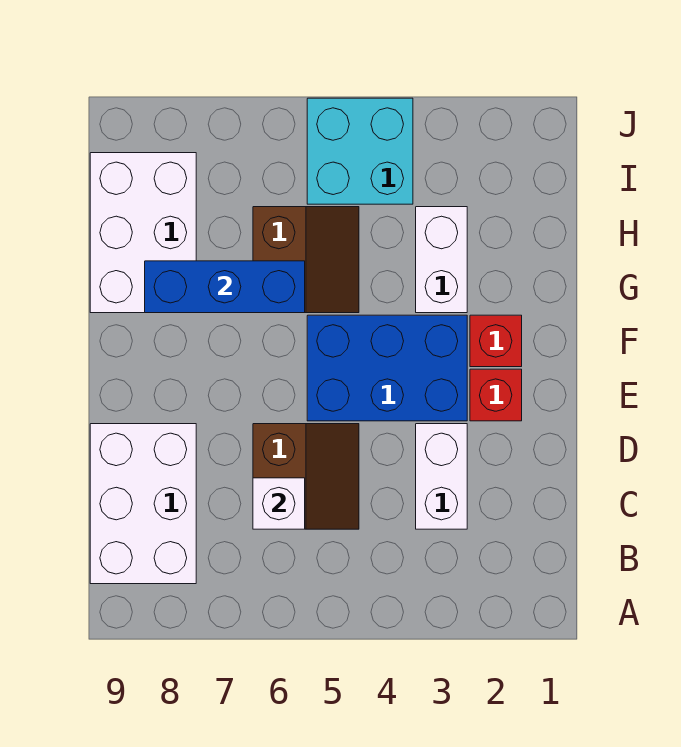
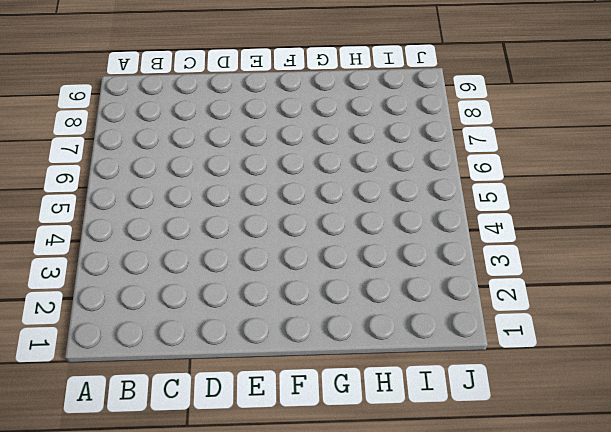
none -> white brick B8:D9 level 1
none -> white brick C3:D3 level 1
none -> brown slope C5:D6 level 1 top 6

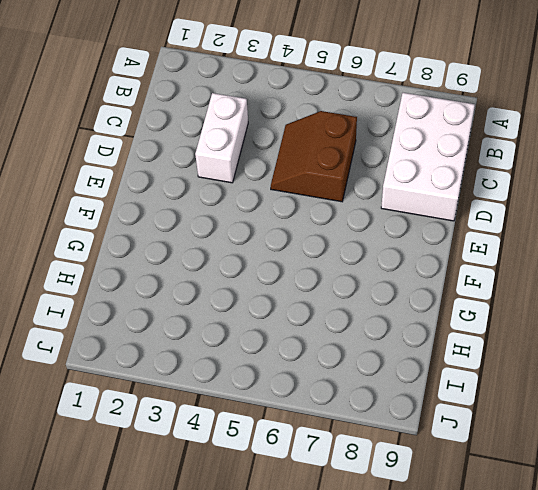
none -> red brick E2 level 1
none -> blue brick E3:F5 level 1
none -> red brick F2 level 1

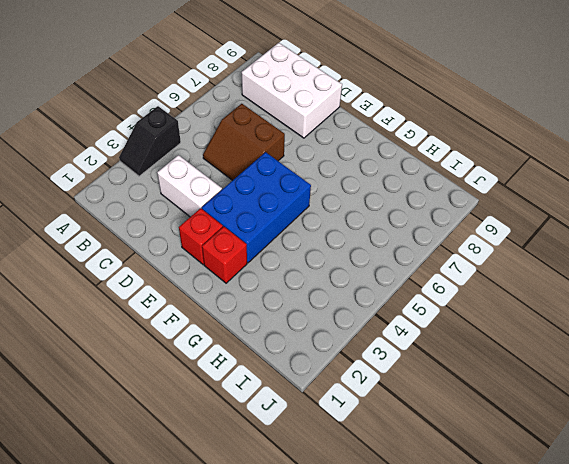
black slope A3:A4 level 1 top 4 -> none
none -> white brick G3:H3 level 1
none -> brown slope G5:H6 level 1 top 6
none -> white brick G8:I9 level 1

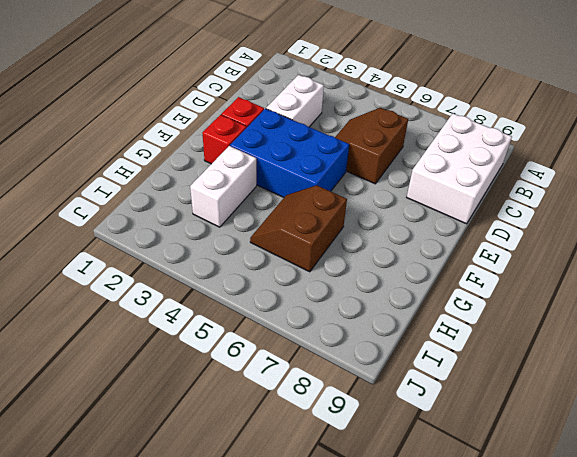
none -> white brick G8:I9 level 1
none -> cyan brick I4:J5 level 1
none -> white brick C6 level 2

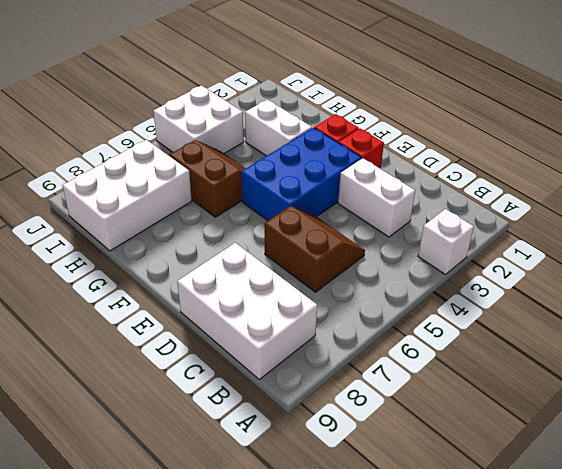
white brick A3 level 1 -> white brick C6 level 2
white brick H7:I9 level 1 -> white brick G8:I9 level 1
white brick I4:J5 level 1 -> cyan brick I4:J5 level 1
none -> blue brick G6:G8 level 2

